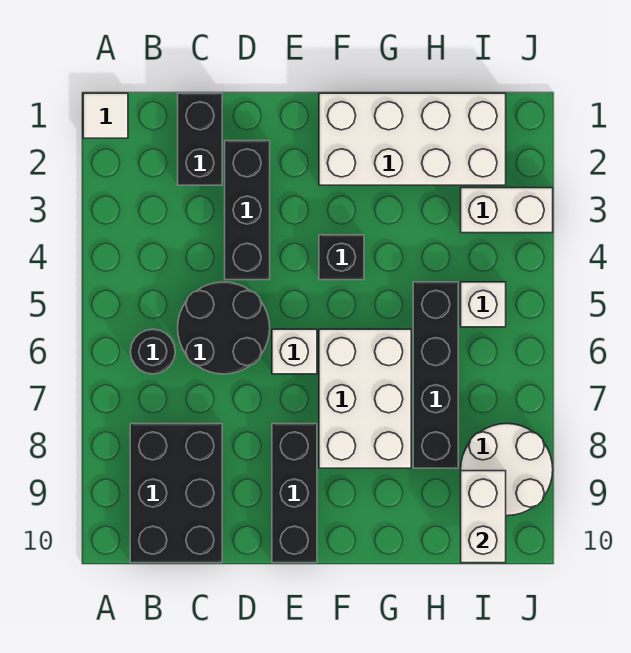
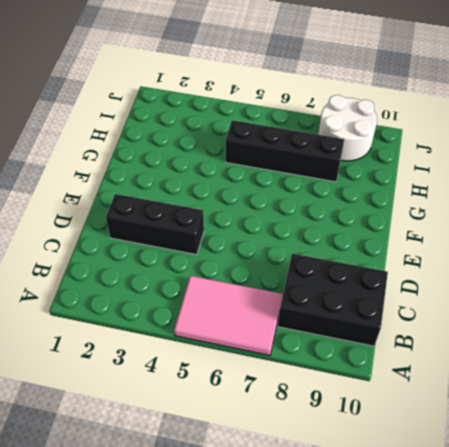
pink tile A5:B7 level 1 -> black round brick B6 level 1
none -> white tile A1 level 1
none -> black brick C1:C2 level 1
none -> black round brick C5:D6 level 1

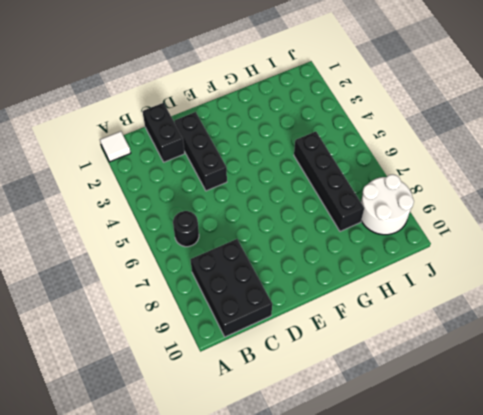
none -> black round brick C5:D6 level 1
none -> white brick E6 level 1
none -> black brick E8:E10 level 1

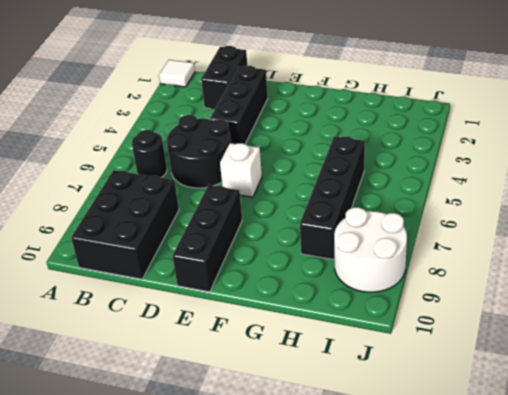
none -> white brick F1:I2 level 1
none -> black brick F4 level 1
none -> white brick F6:G8 level 1

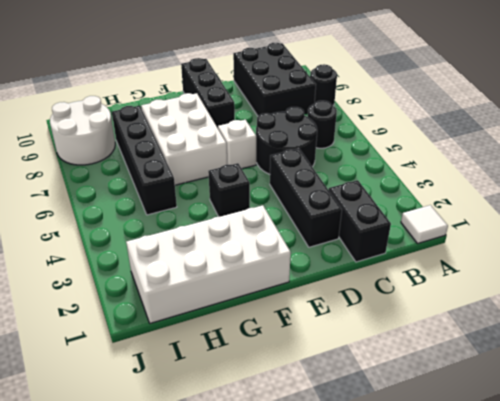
black round brick A8 level 1 -> none
none -> white brick I3:J3 level 1
none -> white brick I5 level 1
none -> white brick I9:I10 level 2

